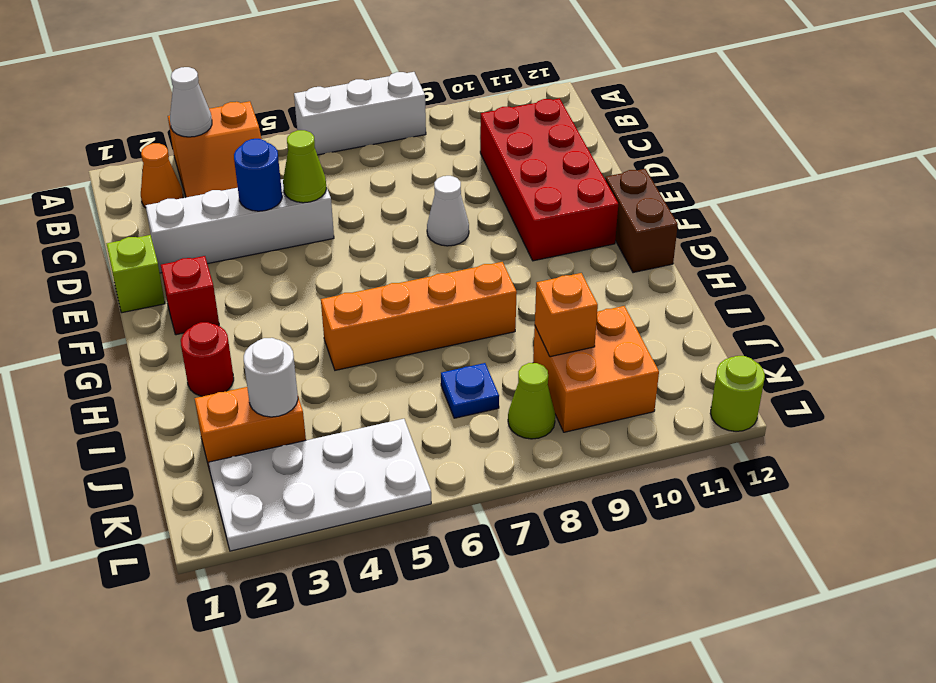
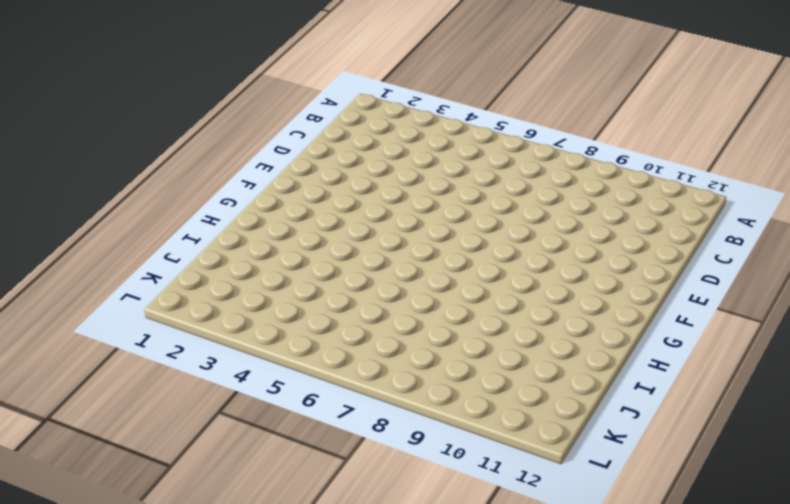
none -> orange slope A3:B4 level 1 top A
none -> white brick A6:A8 level 1
none -> orange cone B2 level 1

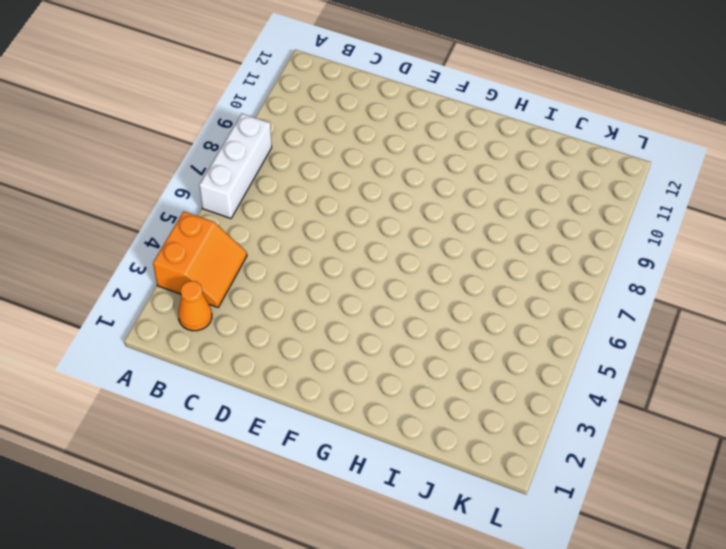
none -> red brick C10:F11 level 1
none -> white brick D2:D5 level 1
none -> lime brick E1 level 1

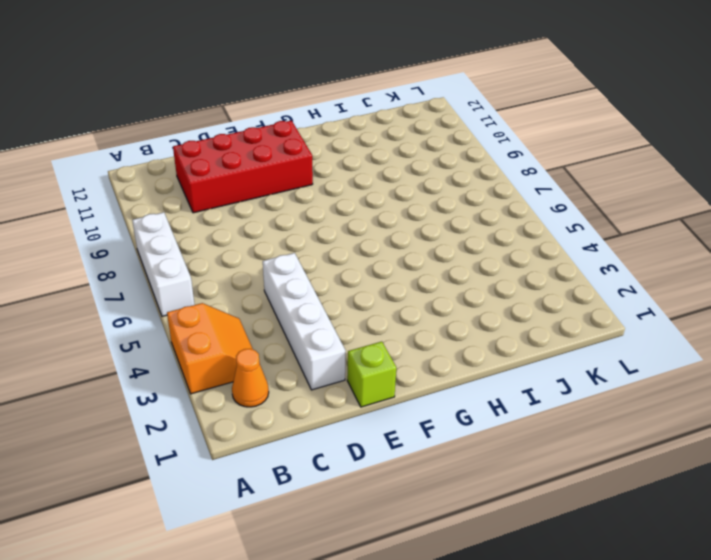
none -> white cone E8 level 1
none -> red brick F2 level 1
none -> brown brick F12:G12 level 1

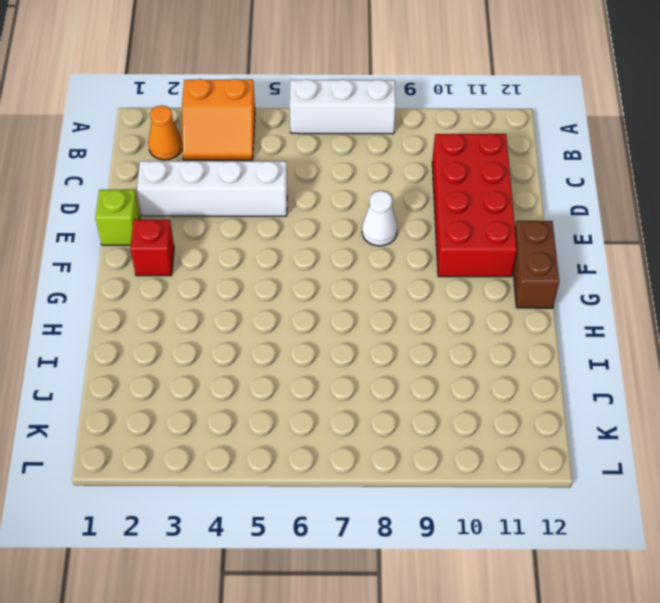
none -> red round brick H2 level 1
none -> orange brick H5:H8 level 1
none -> orange brick J2:J3 level 1

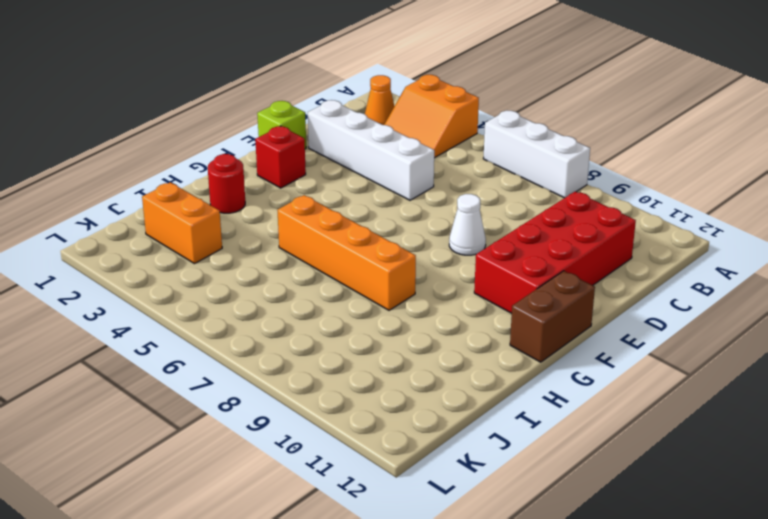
none -> blue plate J7 level 1
none -> orange brick J9:K10 level 1
none -> white plate K2:L5 level 1

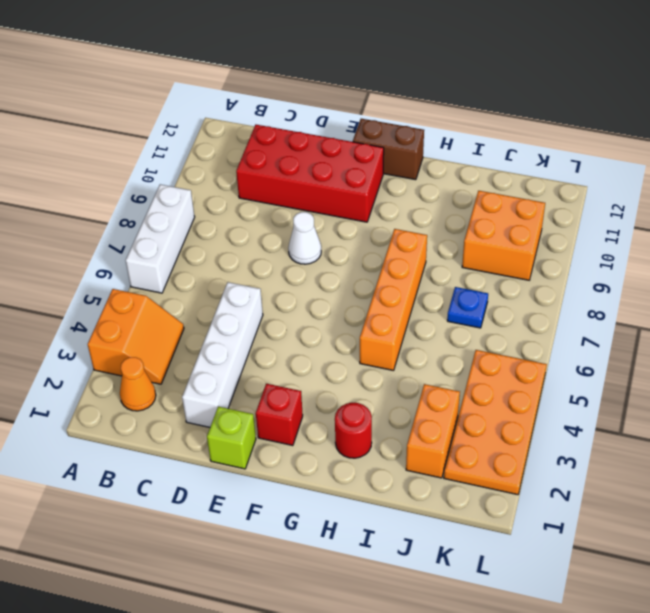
orange plate K2:L5 level 1 -> white plate K2:L5 level 1
none -> lime cone K8 level 1
none -> lime round brick L12 level 1
none -> white cone A3 level 2

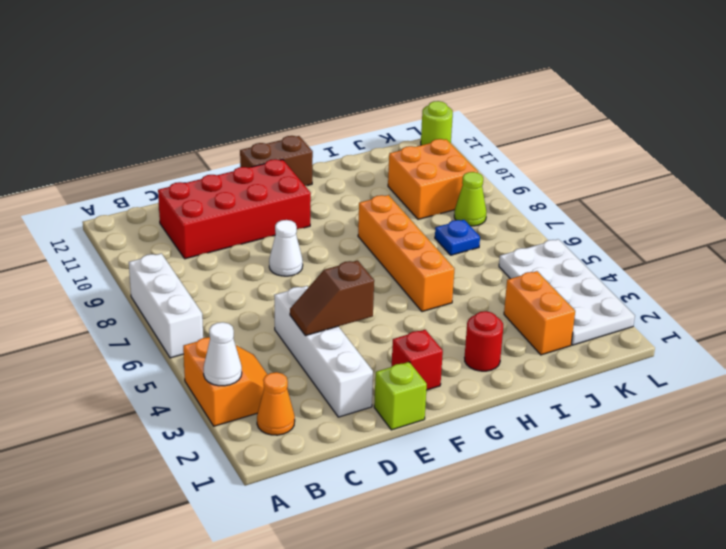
brown slope D4:E4 level 2 top E -> blue round brick D4 level 2
none -> lime cone D5 level 2
none -> white round brick J3 level 2
none -> orange brick J9 level 2

